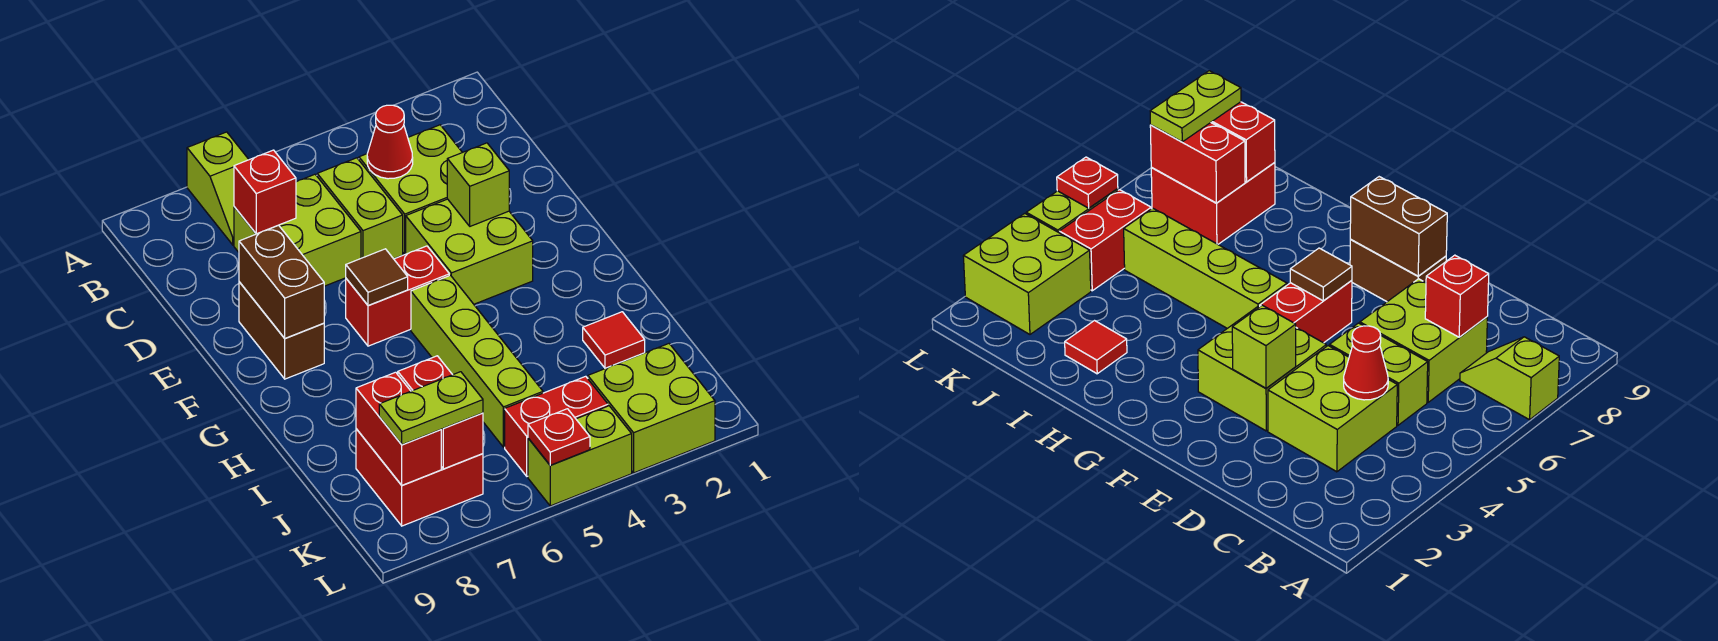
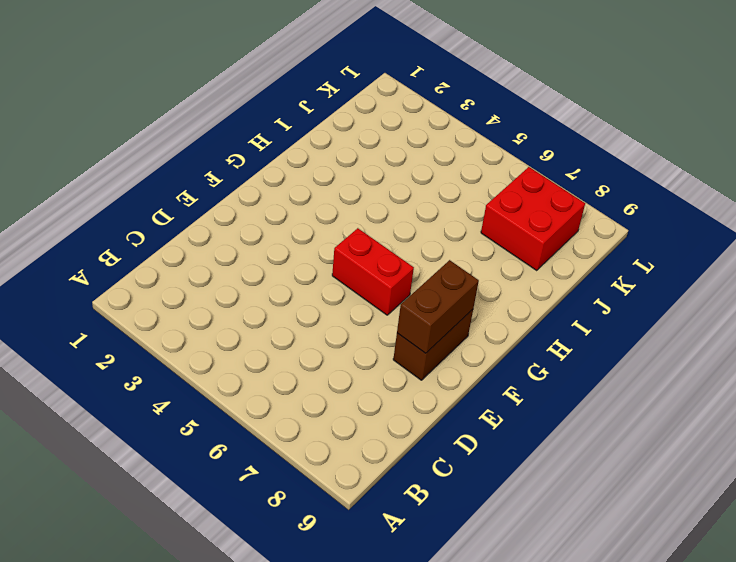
none -> lime slope A7:B7 level 1 top A
none -> lime brick C3:D4 level 1
none -> lime brick C5:D5 level 1

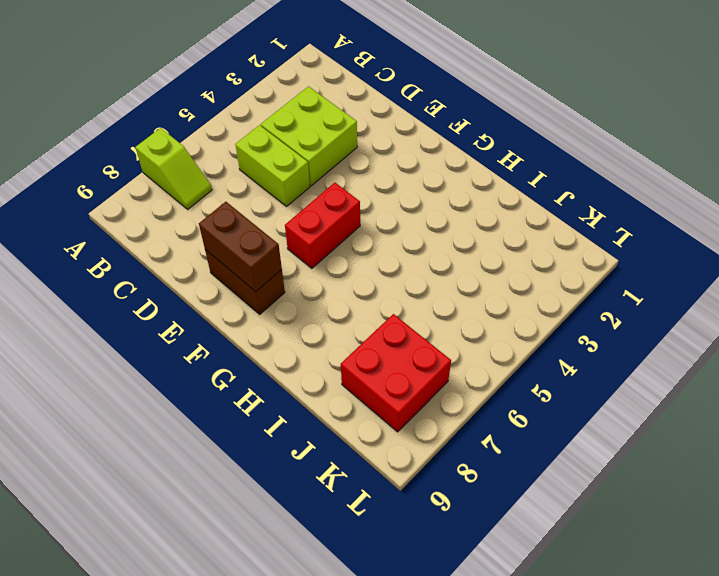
none -> lime brick C6:D7 level 1
none -> lime brick E3:F4 level 1
none -> lime brick G5:J5 level 1

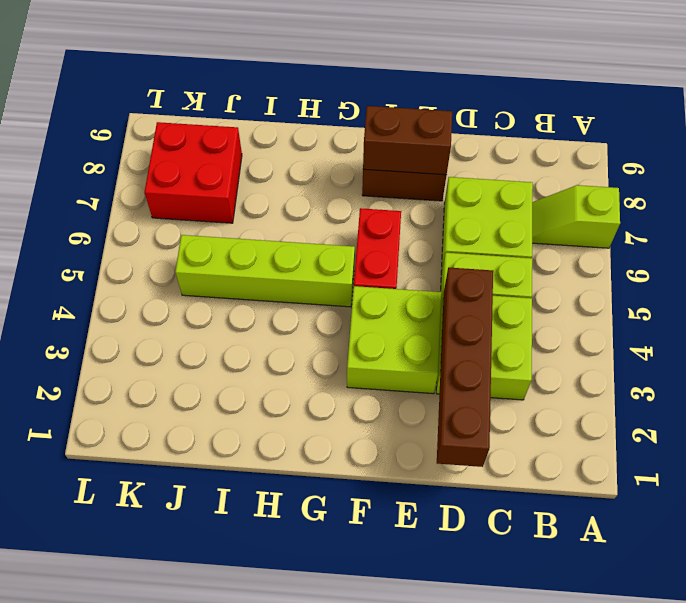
brown brick D1:D4 level 2 -> none
none -> red tile I2 level 1
none -> lime brick K2:L3 level 1
none -> red brick K4:K5 level 1

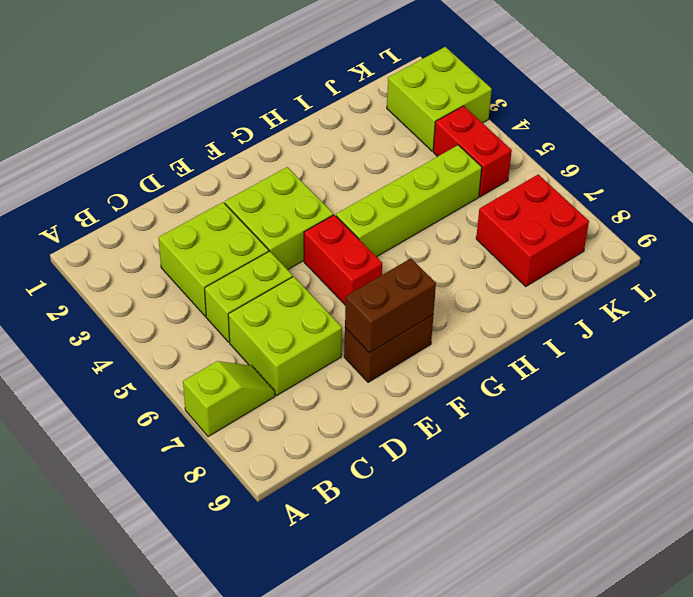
none -> red tile I2 level 1
none -> lime brick L4:L5 level 1
none -> red cone C4 level 2

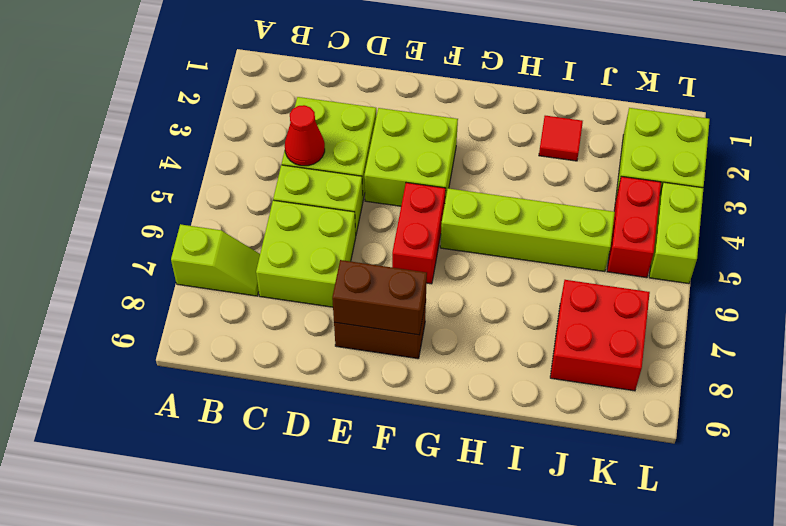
none -> red brick C7 level 2
none -> lime brick E3 level 2
none -> brown tile F6 level 2

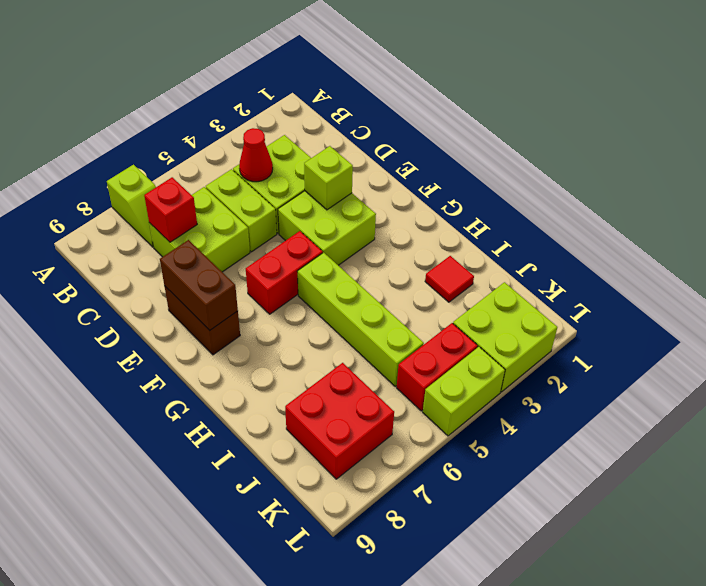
none -> brown tile F6 level 2
none -> red brick J7:K7 level 2
none -> red brick J8:K8 level 2

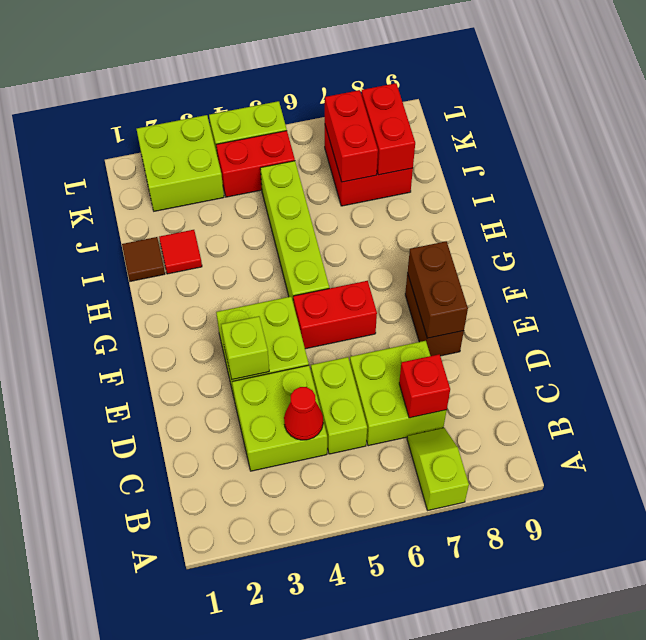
brown tile I1 level 1 -> brown tile F6 level 2
none -> red plate L5 level 2
none -> lime plate K7:K8 level 3

